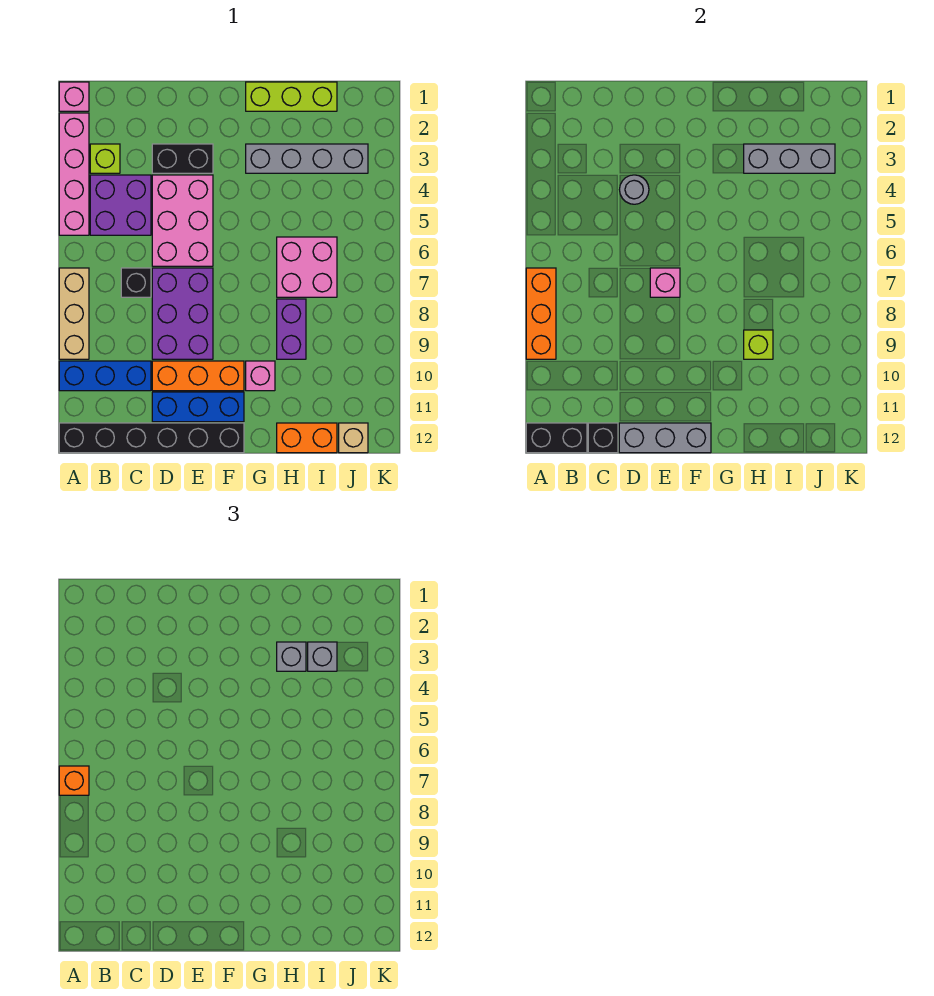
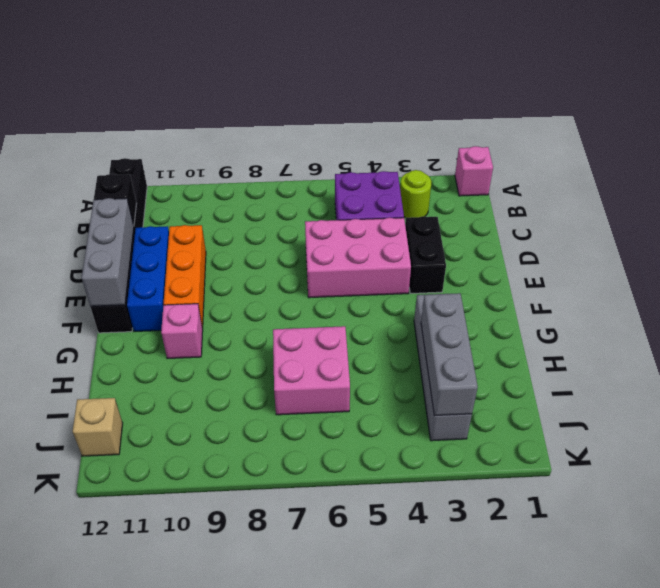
lime round brick B3 level 1 -> lime brick B3 level 1
none -> pink brick A2:A5 level 1
none -> tan brick A7:A9 level 1
none -> blue brick A10:C10 level 1
none -> black brick C7 level 1

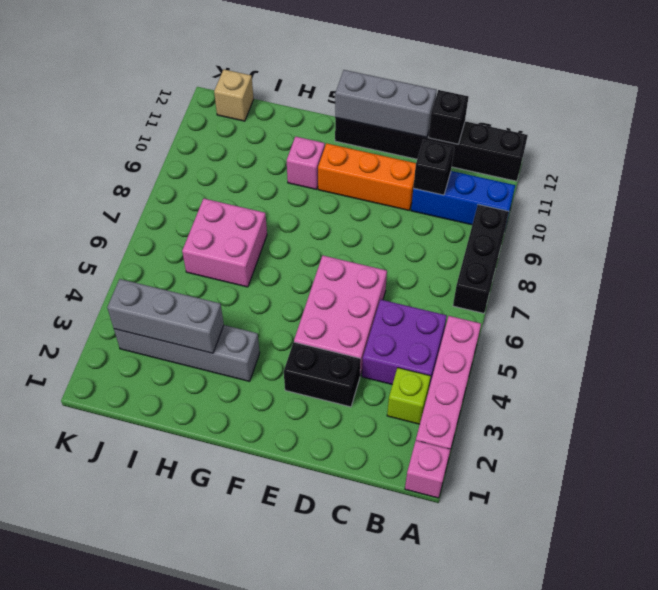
black brick A7:A9 level 1 -> tan brick A7:A9 level 1
black brick C10 level 2 -> black brick C7 level 1
none -> purple brick D7:E9 level 1
none -> blue brick D11:F11 level 1
none -> lime brick G1:I1 level 1
none -> purple brick H8:H9 level 1

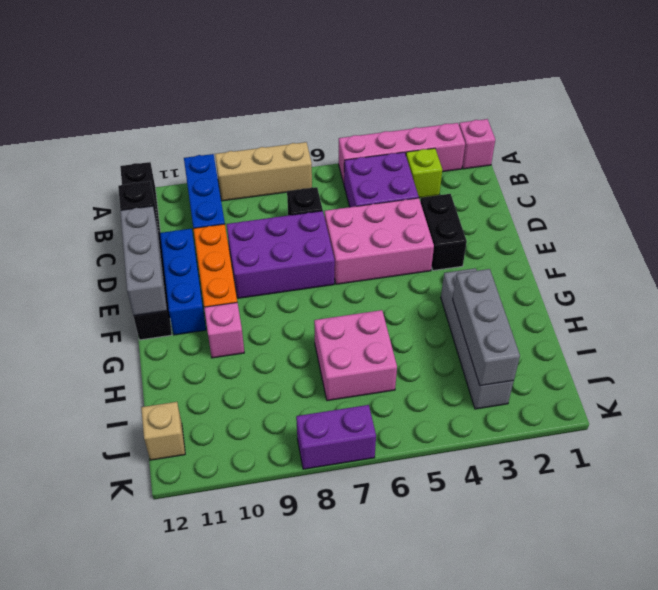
purple brick K7:K8 level 1 -> purple brick H8:H9 level 1
none -> lime brick G1:I1 level 1
none -> orange brick H12:I12 level 1
none -> orange brick A7:A9 level 2
none -> black brick A12:B12 level 2

